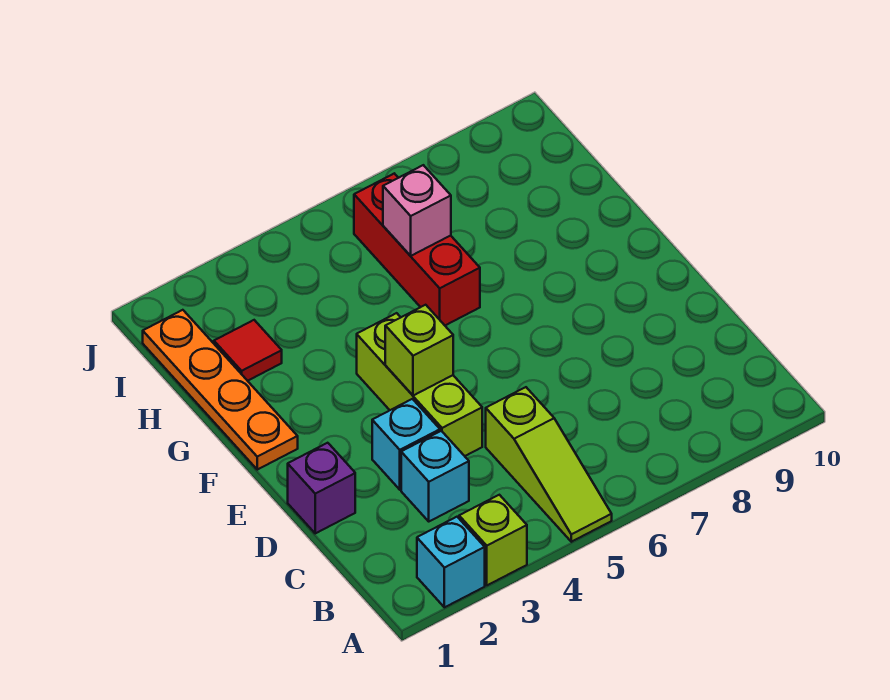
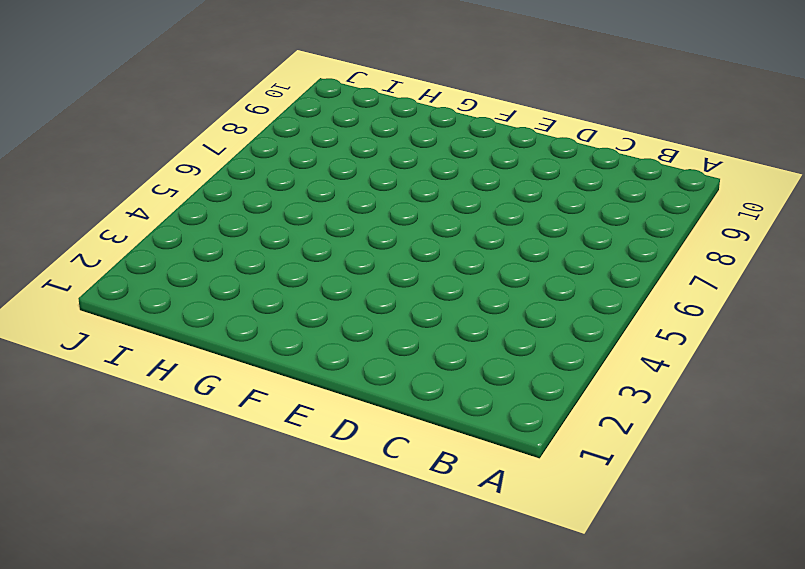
none -> cyan brick A2 level 1
none -> lime brick A3 level 1
none -> lime slope A5:C5 level 1 top C

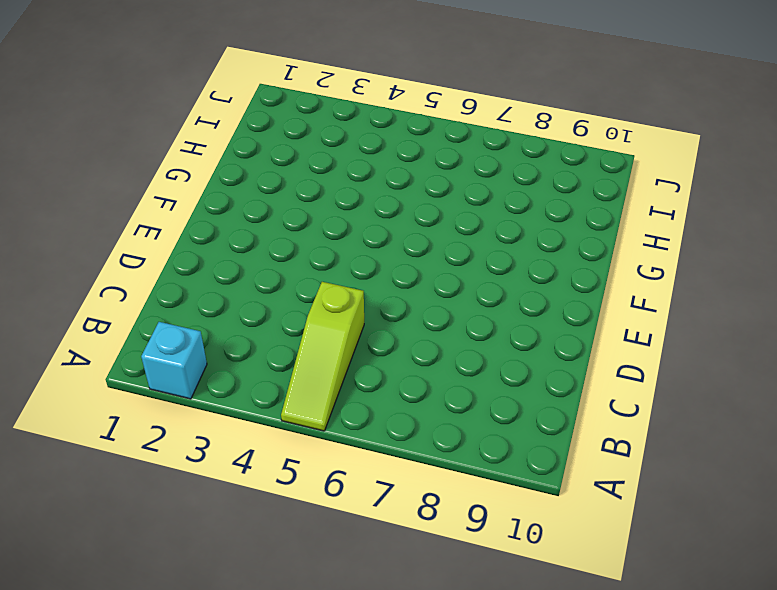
none -> lime brick A3 level 1
none -> cyan brick C3 level 1
none -> purple brick D1 level 1

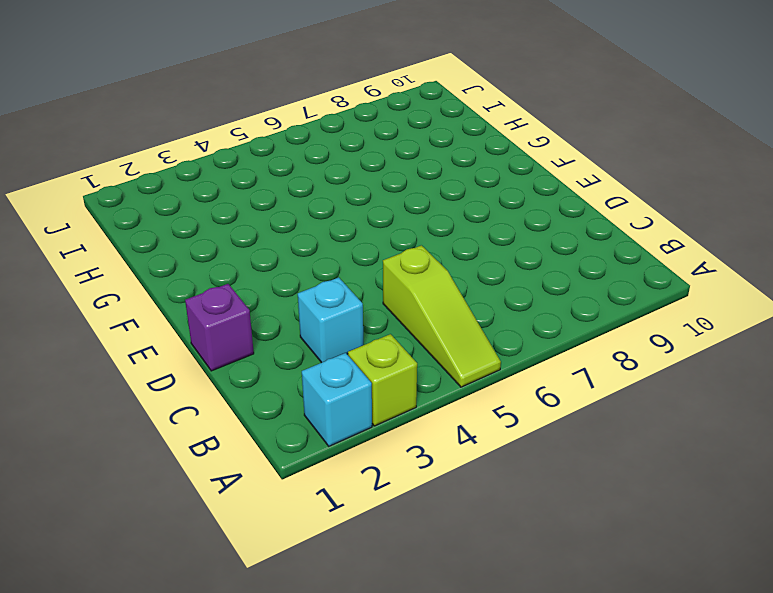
none -> cyan brick D3 level 1
none -> lime brick D4:F4 level 1
none -> orange plate F1:I1 level 1

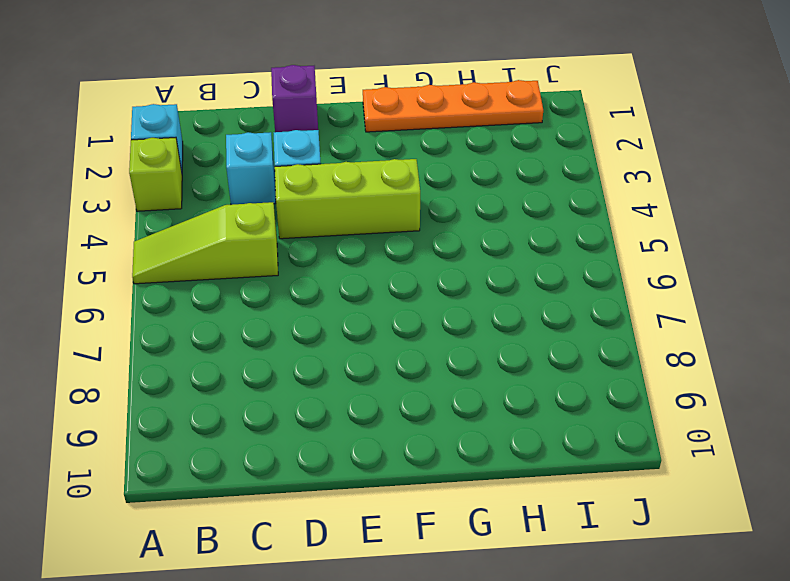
none -> red brick G6:I6 level 1
none -> red tile H2 level 1
none -> lime brick E4 level 2

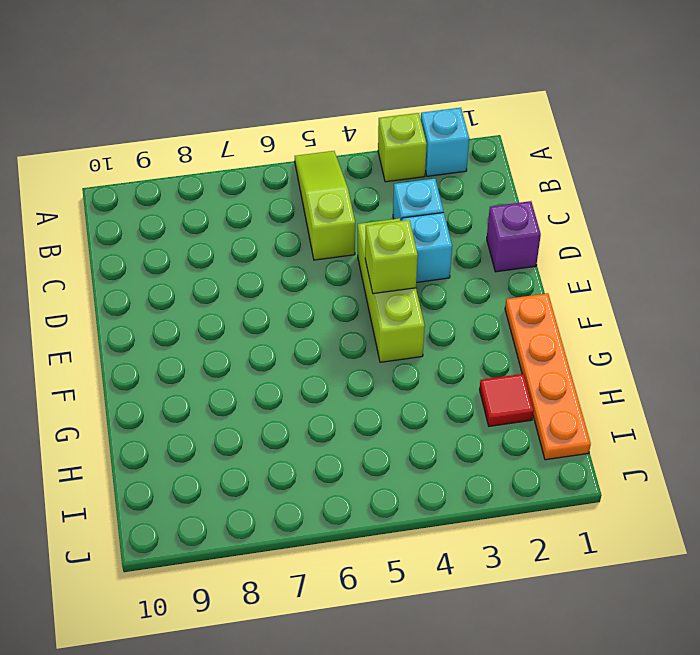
none -> red brick G6:I6 level 1
none -> pink brick H6 level 2

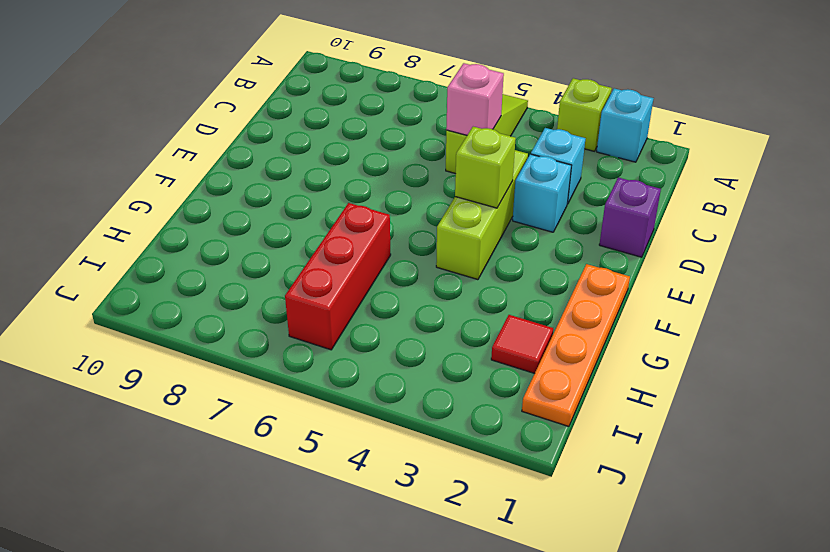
pink brick C5 level 2 -> pink brick H6 level 2

